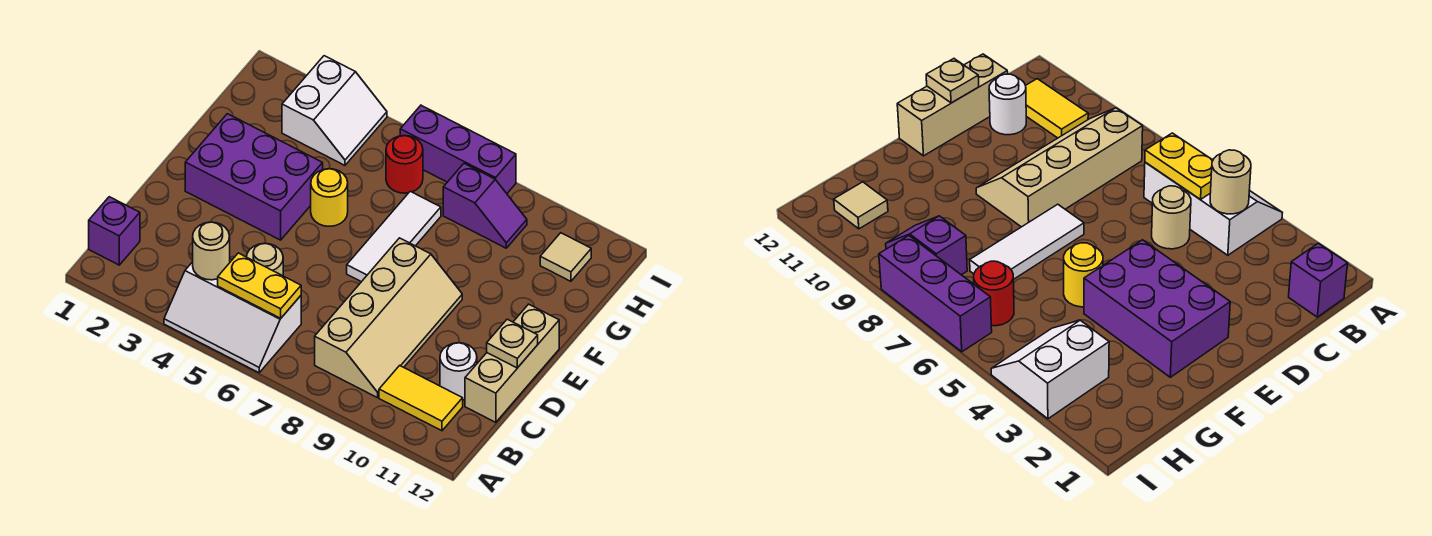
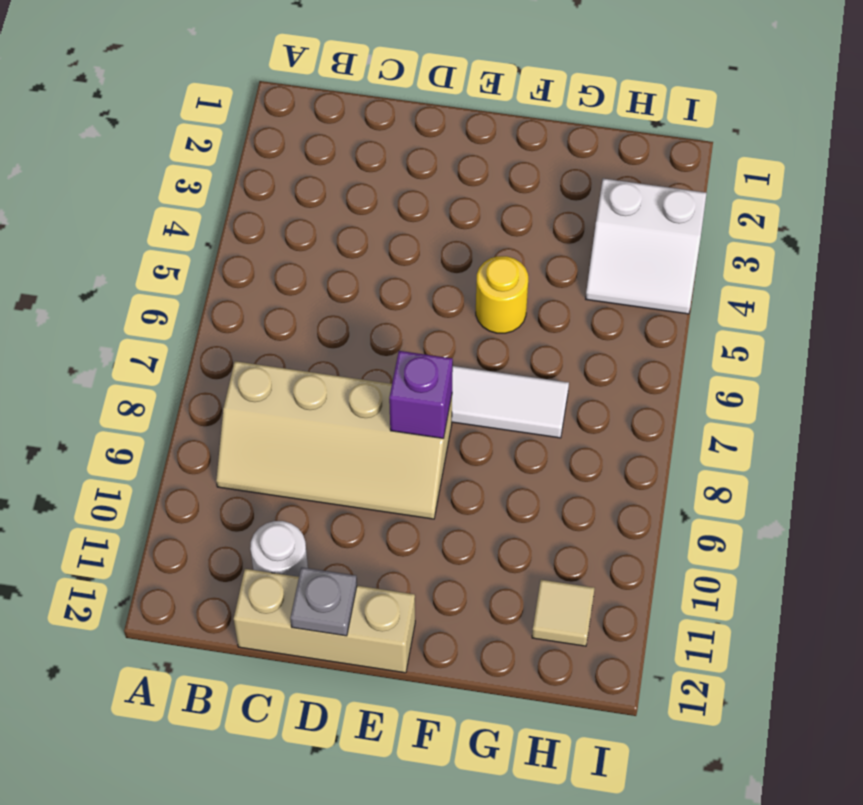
grey plate D12 level 2 -> tan plate D12 level 2
purple brick E8 level 2 -> purple brick B1 level 1
none -> white slope A4:B6 level 1 top B
none -> yellow tile B10:B11 level 1
none -> tan round brick C5 level 1

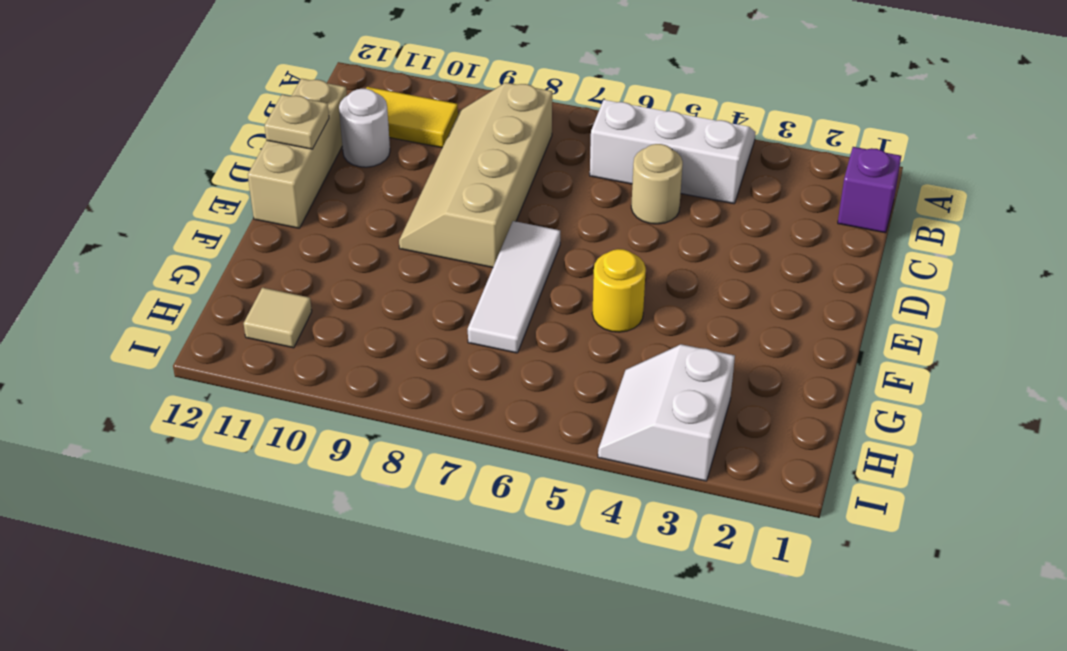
none -> purple brick E2:F4 level 1
none -> red round brick H6 level 1
none -> purple slope H8:H9 level 1 top 8

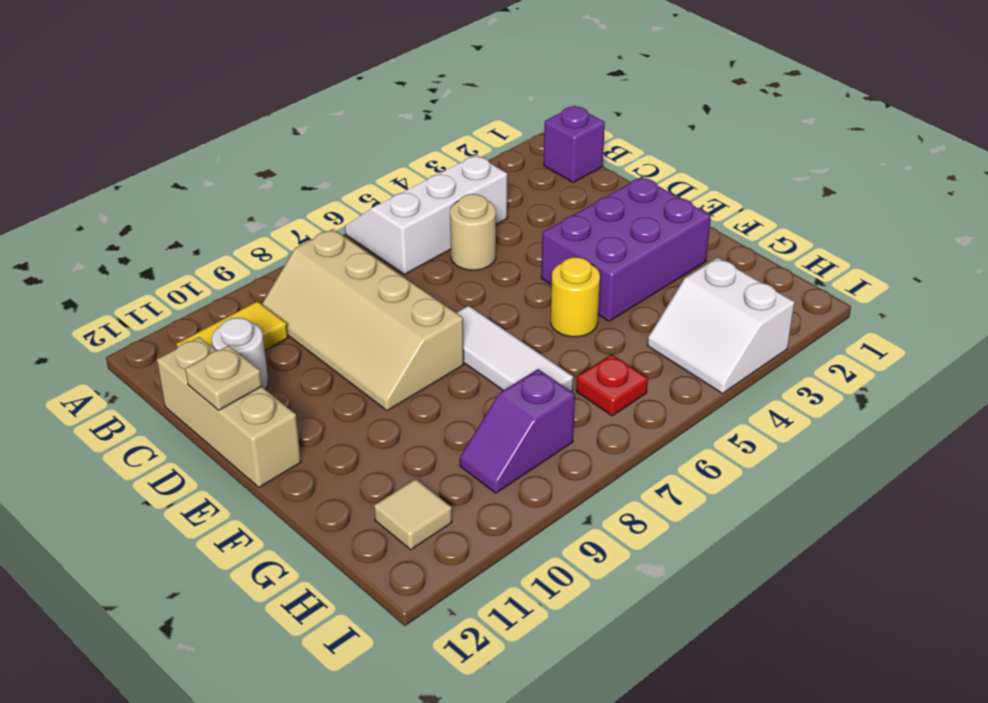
red plate H6 level 1 -> red round brick H6 level 1
none -> purple brick I6:I8 level 1
none -> tan round brick B4 level 2
none -> yellow plate B5:B6 level 2

